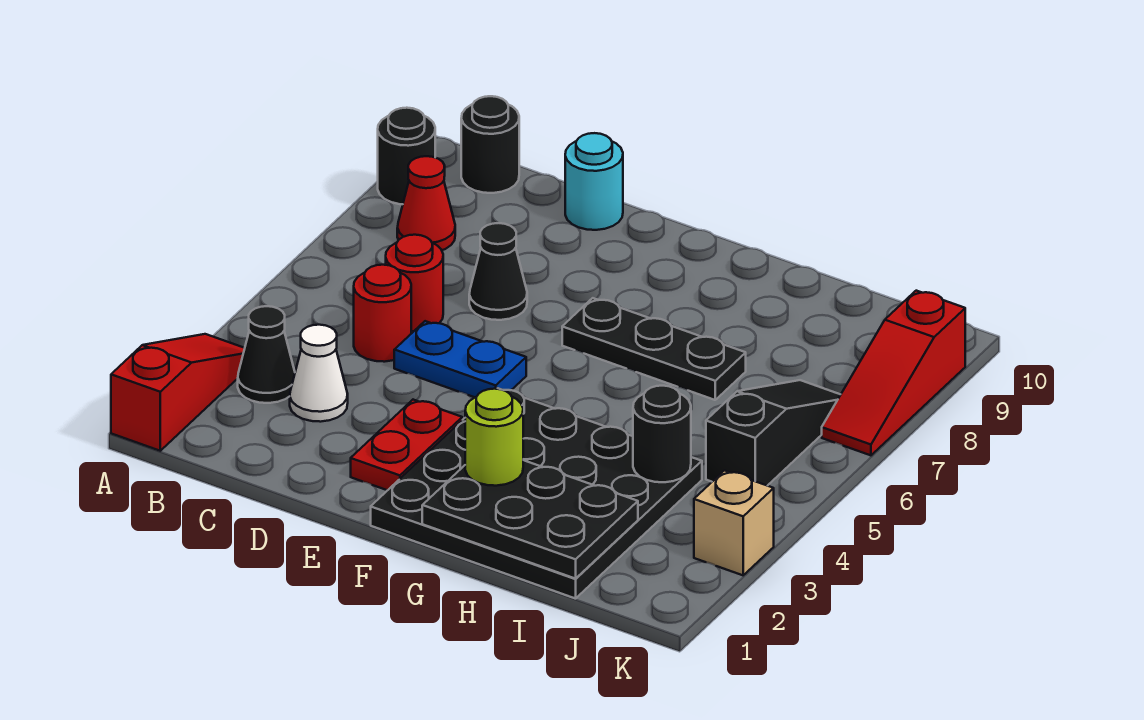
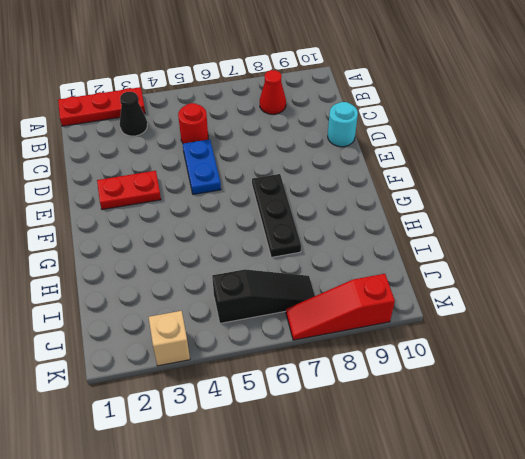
red plate A1:A3 level 1 -> red slope A1:A3 level 1 top 1
none -> black round brick A9 level 1
none -> black round brick B10 level 1
none -> white cone C3 level 1

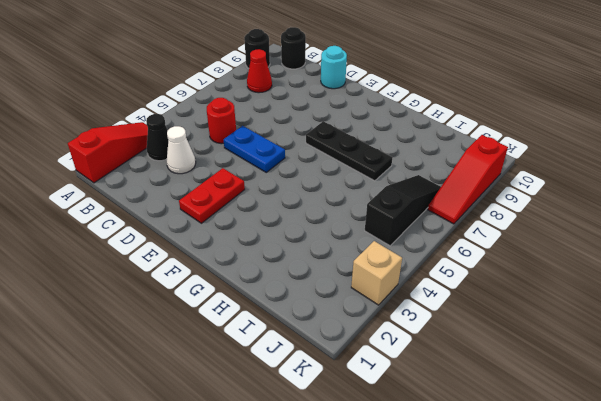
none -> red round brick C6 level 1
none -> black cone D7 level 1
none -> black plate F1:I4 level 1

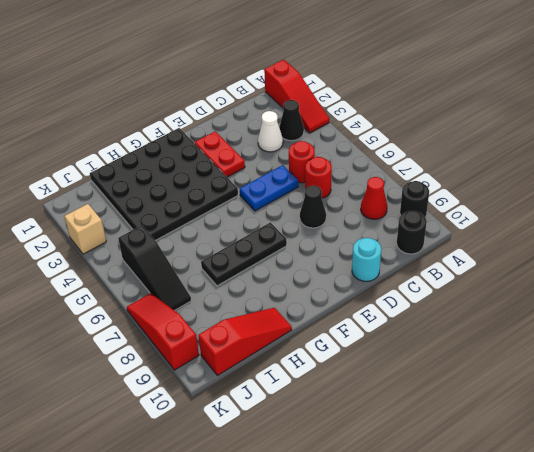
red slope H10:J10 level 1 top J -> none
none -> black plate G1:I2 level 2
none -> black round brick I4 level 2
none -> lime round brick G2 level 3

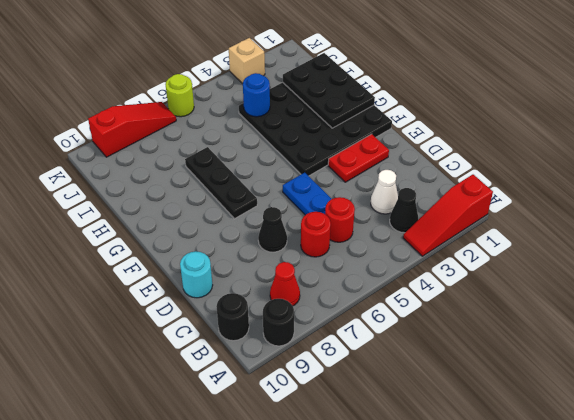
blue round brick I4 level 2 -> black round brick I4 level 2
lime round brick K6 level 1 -> lime round brick G2 level 3
none -> black slope J5:J7 level 1 top 5

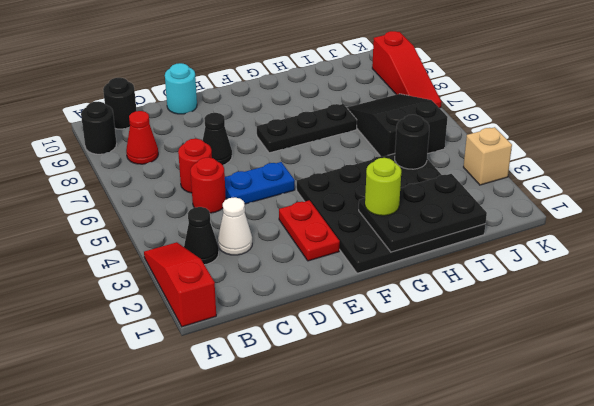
black slope I5:J7 level 1 top 5 -> black slope J5:J7 level 1 top 5

